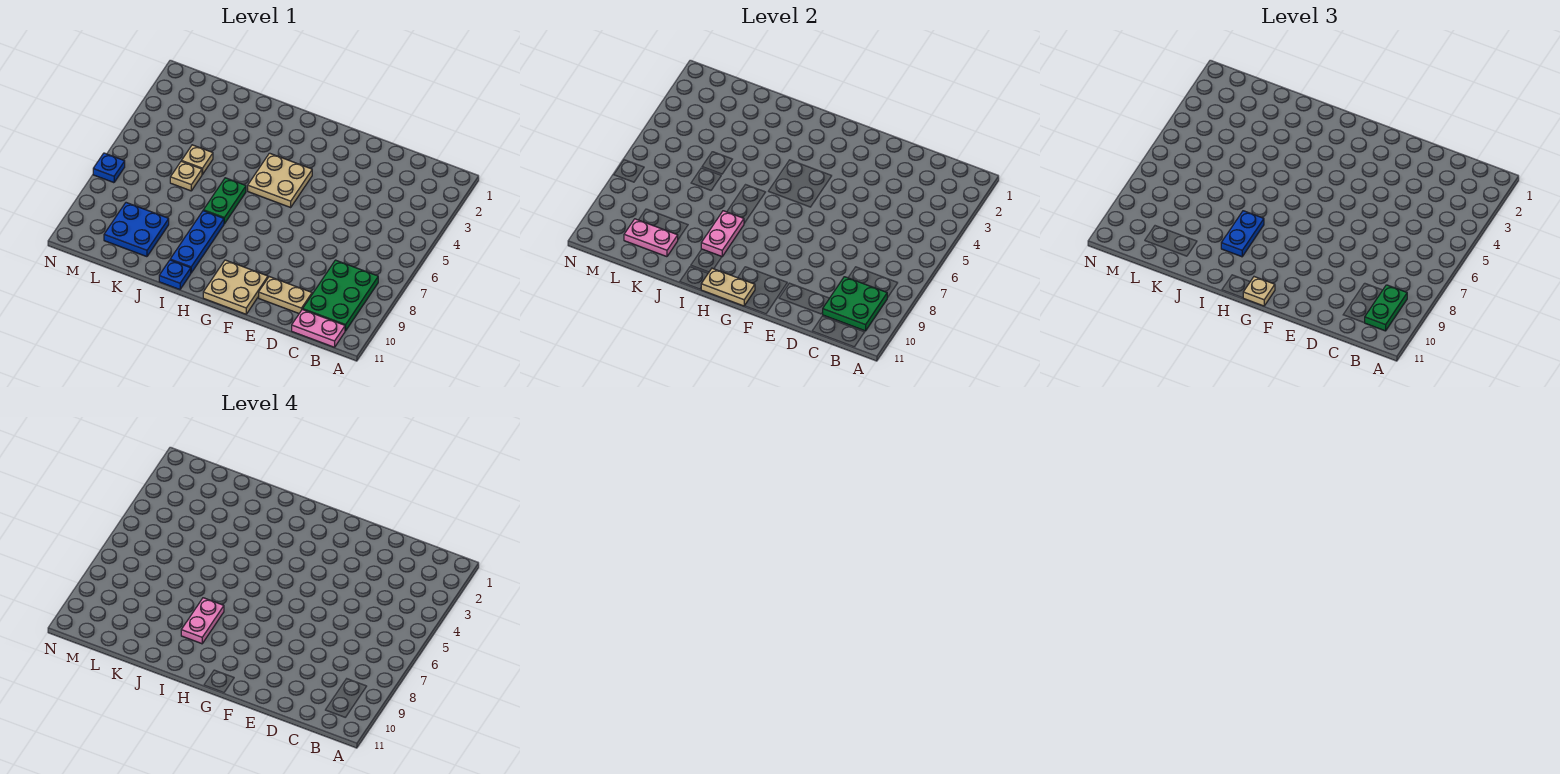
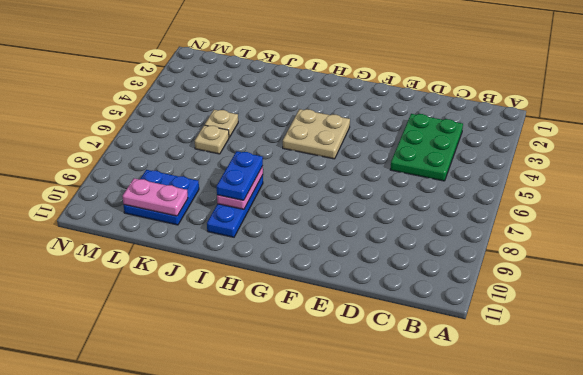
green plate C3:D5 level 1 -> green plate B8:C10 level 1
none -> pink plate B11:C11 level 1
none -> tan plate D10:E10 level 1
none -> tan plate F10:G11 level 1

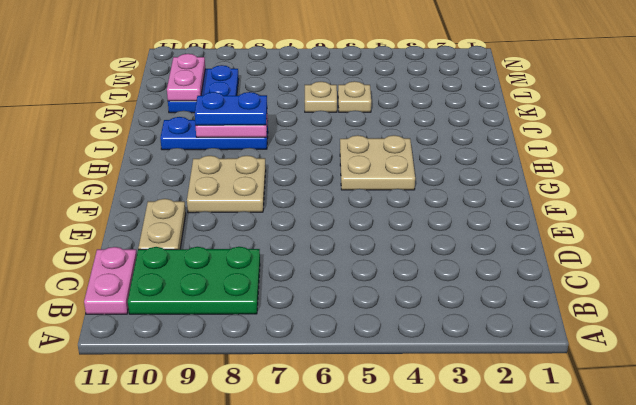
tan plate F8:G9 level 1 -> tan plate F10:G11 level 1
none -> green plate I6:I7 level 1
none -> blue plate I11 level 1
none -> blue plate N7 level 1

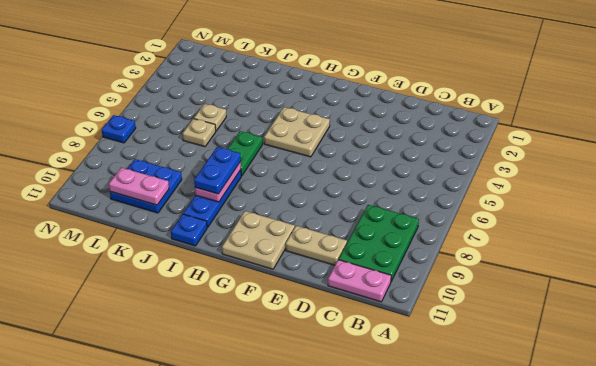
none -> green plate B9:C10 level 2
none -> tan plate G11:H11 level 2
none -> green plate B9:B10 level 3

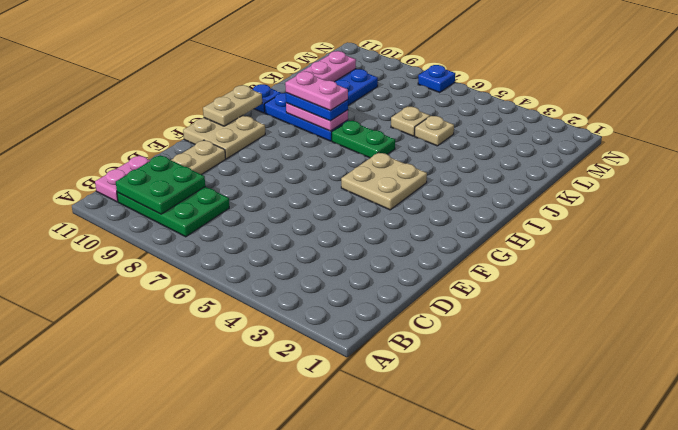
none -> green plate B9:B10 level 3
none -> tan plate G11 level 3

